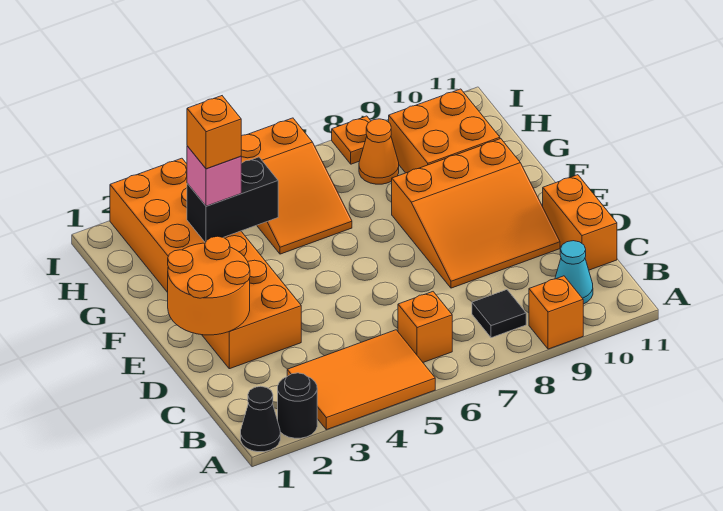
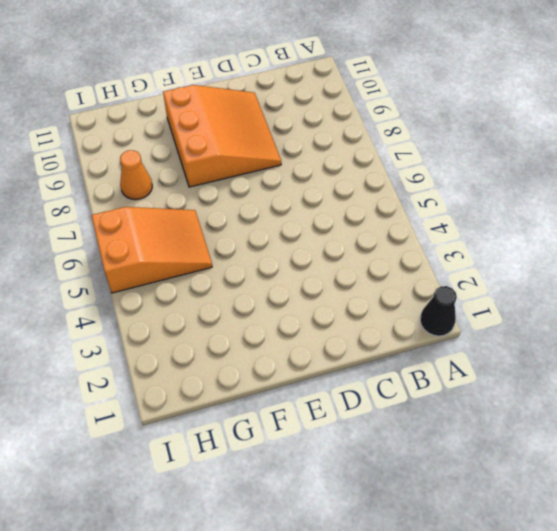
none -> black round brick A2 level 1
none -> orange tile A3:B5 level 1
none -> orange brick A9 level 1

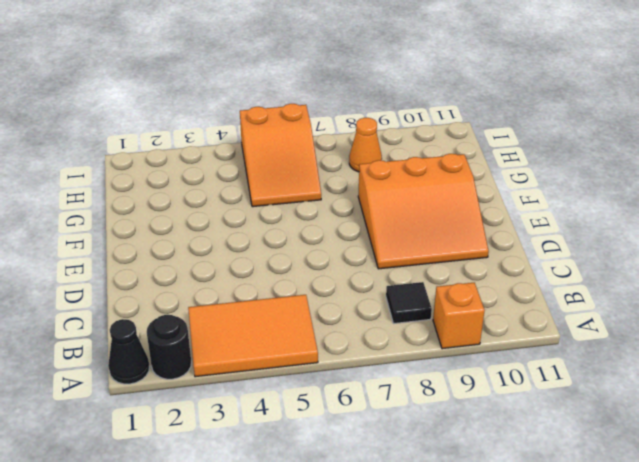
none -> orange brick B6 level 1
none -> cyan cone B10 level 1
none -> orange brick C11:D11 level 1

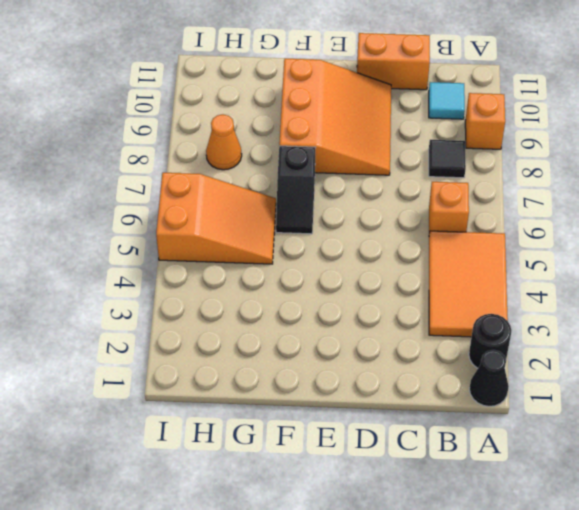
cyan tile B10 level 1 -> cyan cone B10 level 1
black slope F6:F7 level 1 top 7 -> none
none -> orange brick D2:I3 level 1
none -> orange brick G9:H10 level 1
none -> orange plate I8 level 1

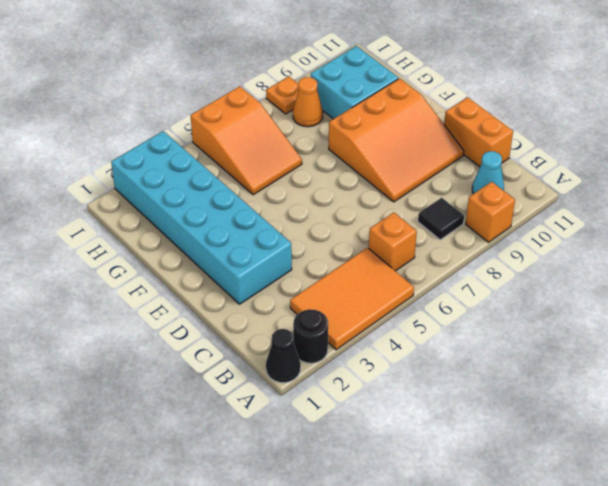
cyan brick D2:I3 level 1 -> orange brick D2:I3 level 1
cyan brick G9:H10 level 1 -> orange brick G9:H10 level 1
none -> orange round brick D1:E2 level 2
none -> black brick G3:G4 level 2
none -> pink brick G3 level 3

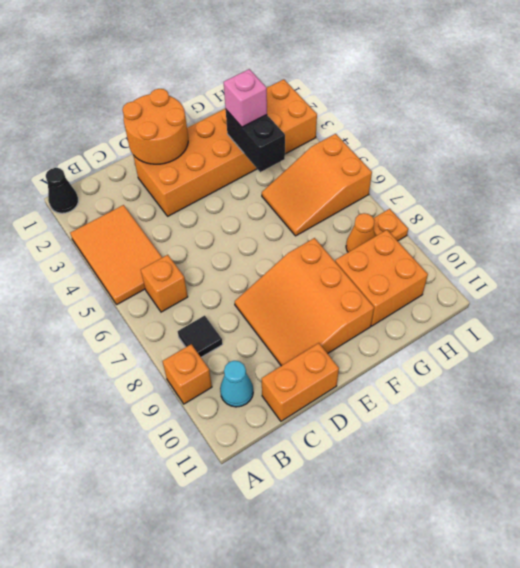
none -> black round brick A2 level 1
none -> orange brick G3 level 4

